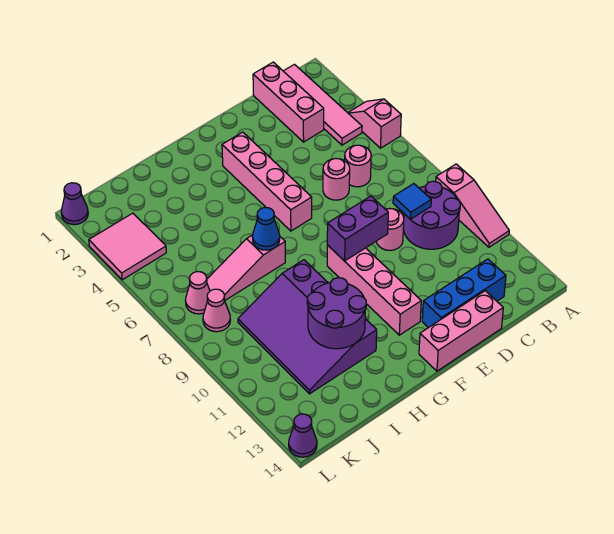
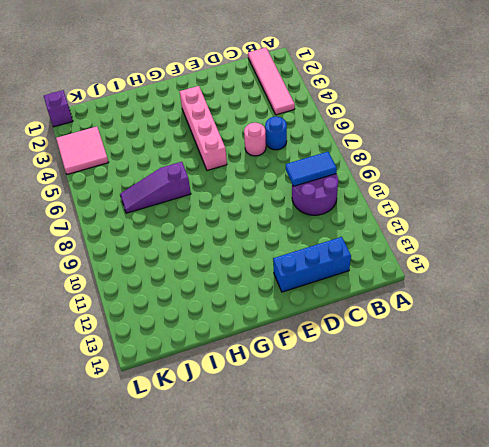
blue tile B9:C9 level 2 -> blue tile C9 level 2
blue round brick C6 level 1 -> pink round brick C6 level 1
purple slope H7:J7 level 1 top H -> pink slope H7:J7 level 1 top H
purple brick L1 level 1 -> purple cone L1 level 1
none -> pink slope A4:A5 level 1 top 5
none -> pink slope A9:A11 level 1 top 9
none -> pink brick C1:C3 level 1

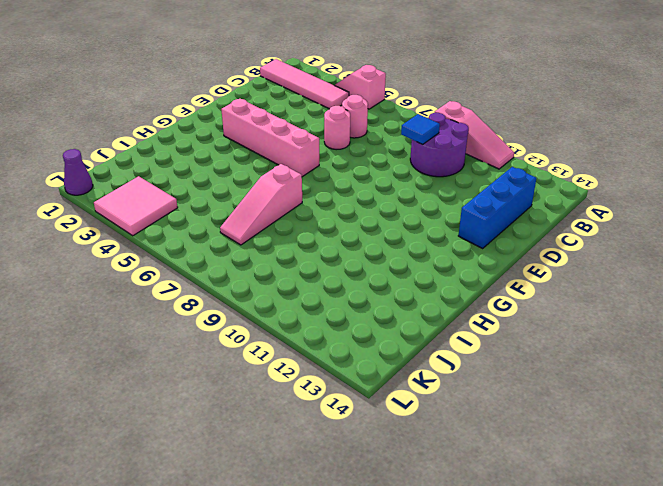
none -> pink brick C1:C3 level 1
none -> pink round brick D9 level 1
none -> pink brick D14:F14 level 1

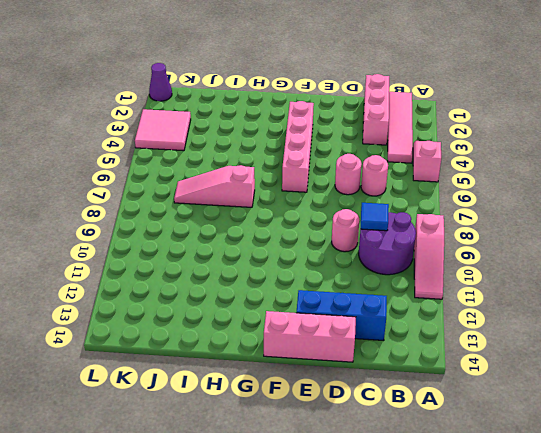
none -> pink brick F9:F12 level 1
none -> purple slope H9:J12 level 1 top H
none -> pink cone K7 level 1

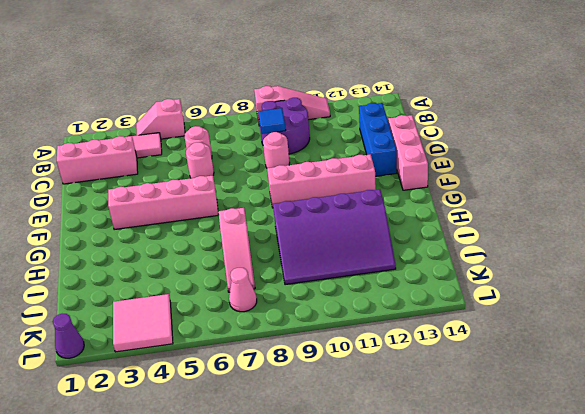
none -> pink cone K8 level 1
none -> purple cone L14 level 1
none -> purple brick E9:F9 level 2

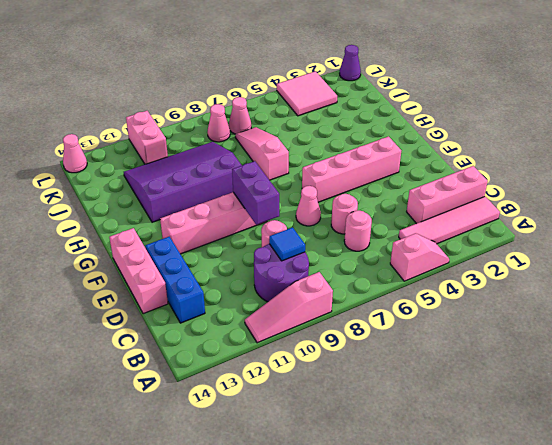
pink cone E7 level 1 -> none
pink brick K11:L11 level 1 -> none
pink cone L14 level 1 -> purple cone L14 level 1
none -> blue cone H7 level 2
none -> purple round brick H11:I12 level 2

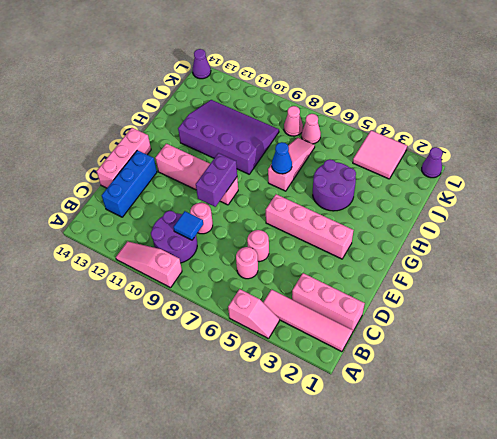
purple round brick H4:I5 level 1 -> purple round brick H11:I12 level 2

